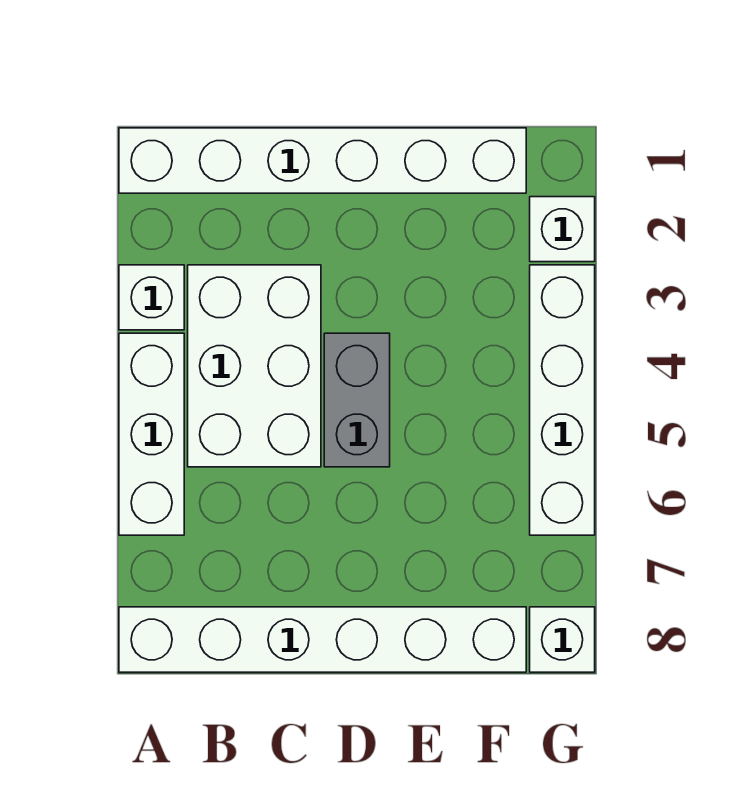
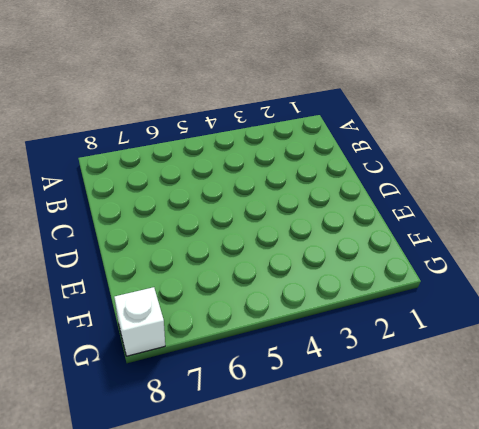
none -> white brick A1:F1 level 1
none -> white brick A3 level 1

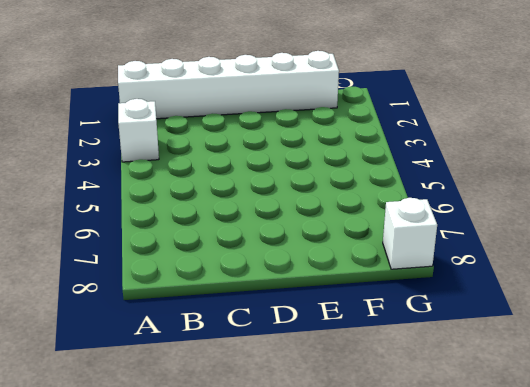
none -> white brick A4:A6 level 1
none -> white brick A8:F8 level 1

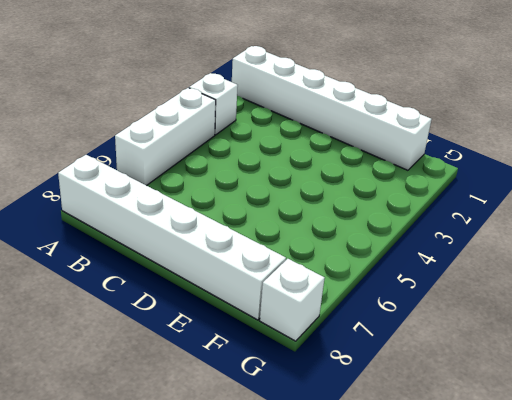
none -> white brick B3:C5 level 1
none -> grey brick D4:D5 level 1

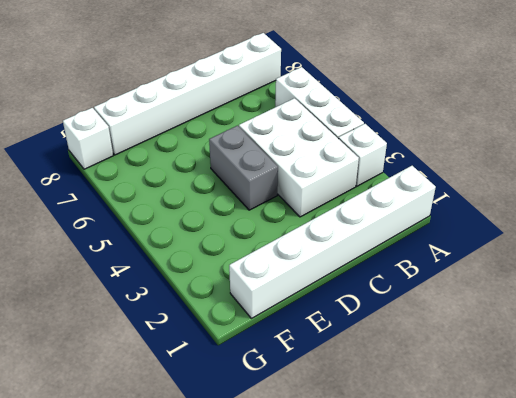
none -> white brick G2 level 1
none -> white brick G3:G6 level 1

